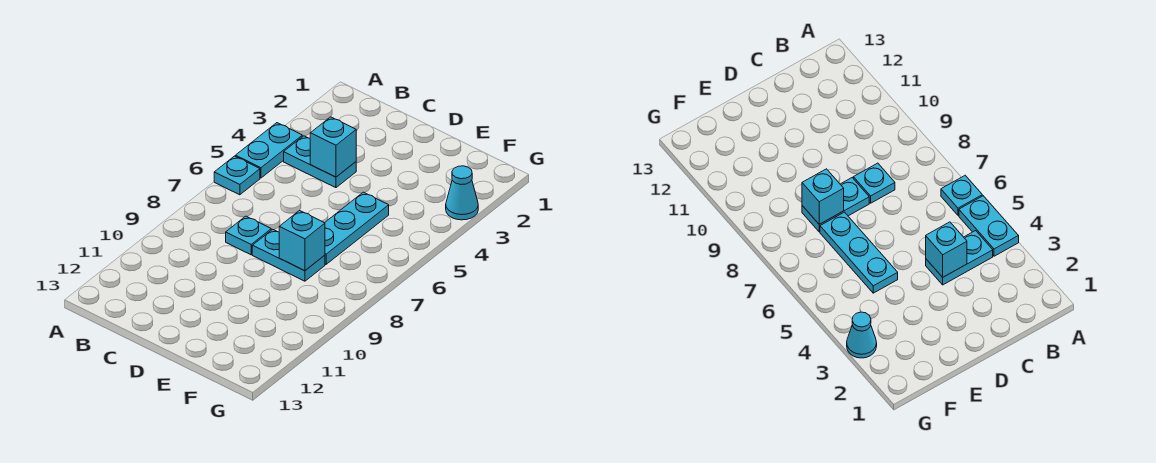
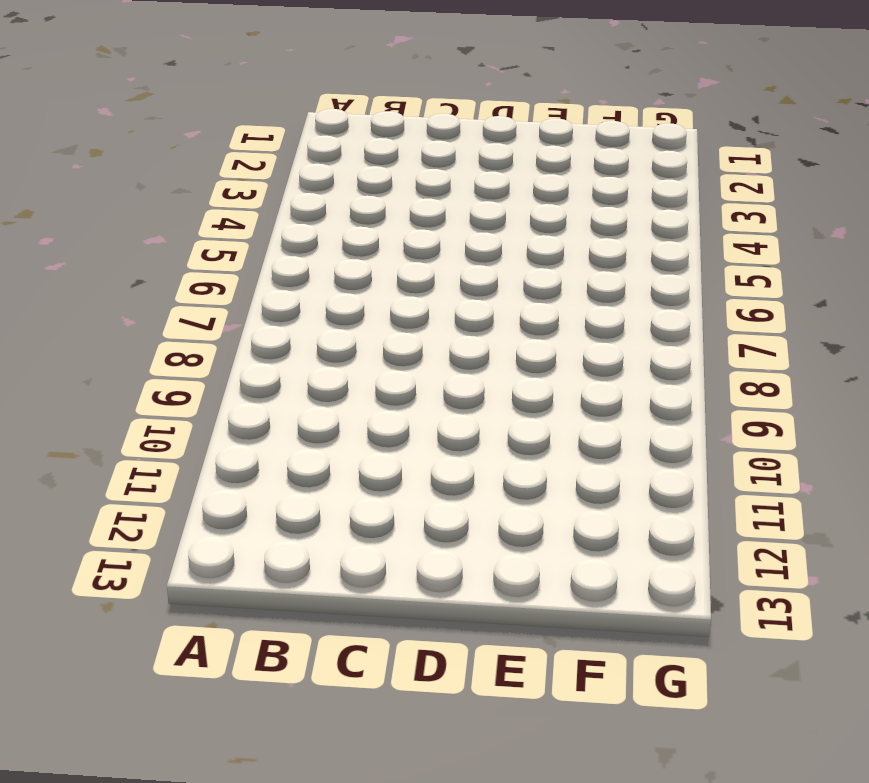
none -> cyan plate A4:A5 level 1
none -> cyan plate A6 level 1

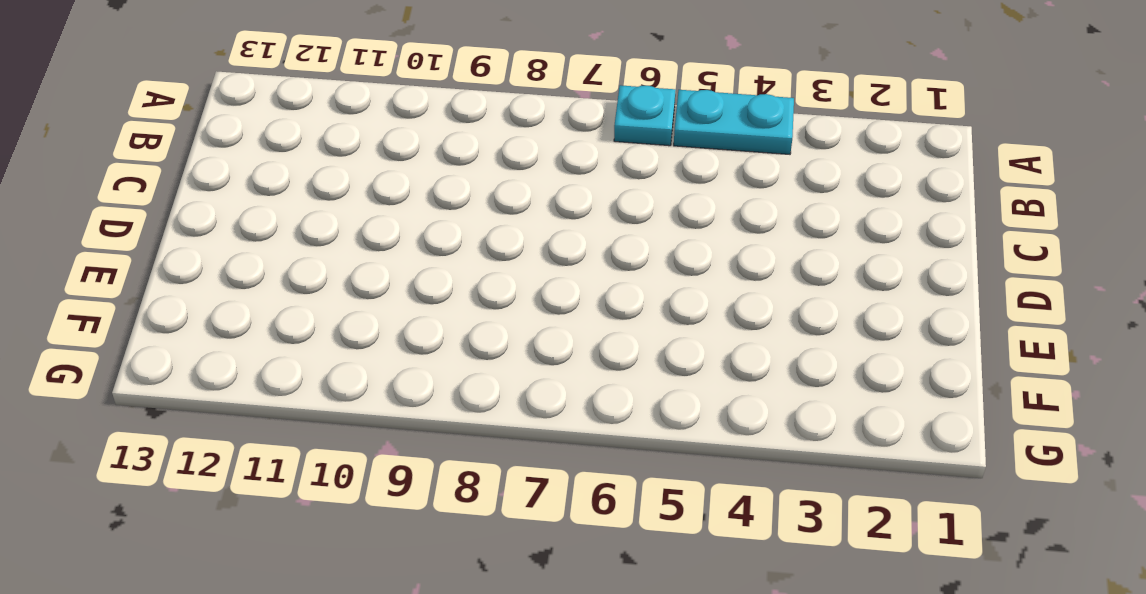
none -> cyan plate B4:C4 level 1
none -> cyan plate C8 level 1

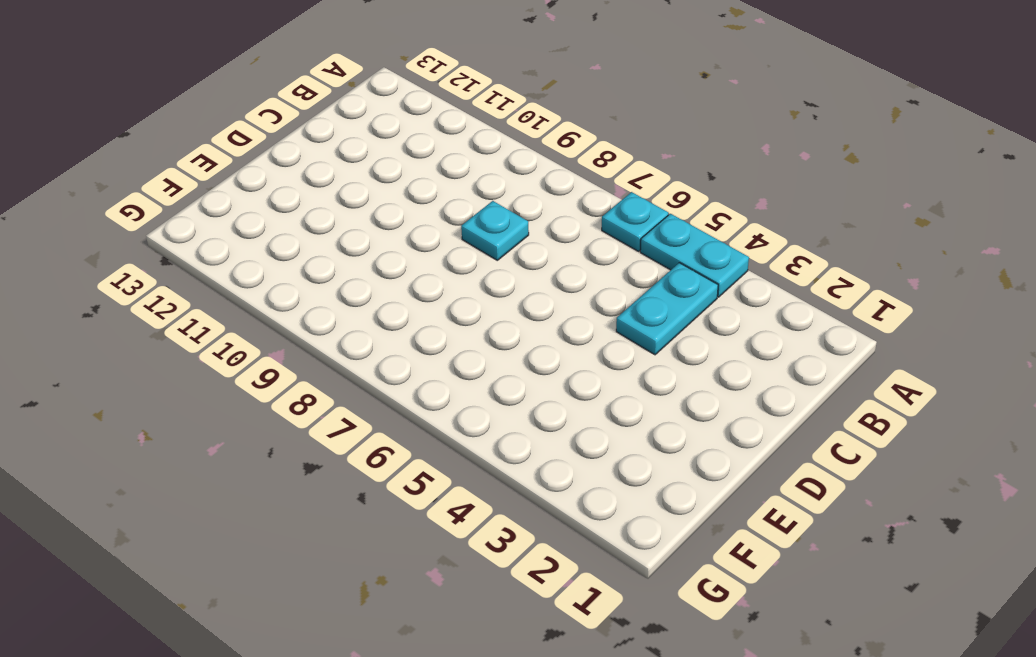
none -> cyan plate D8:E8 level 1
none -> cyan plate E5:E7 level 1

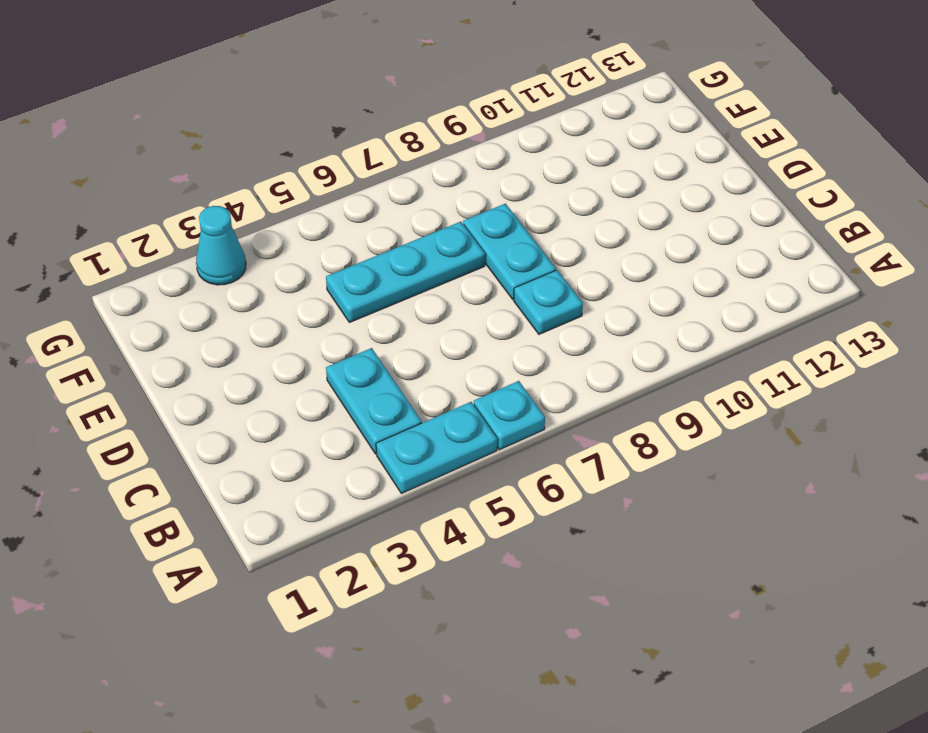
none -> cyan brick C4 level 2
none -> cyan brick E8 level 2

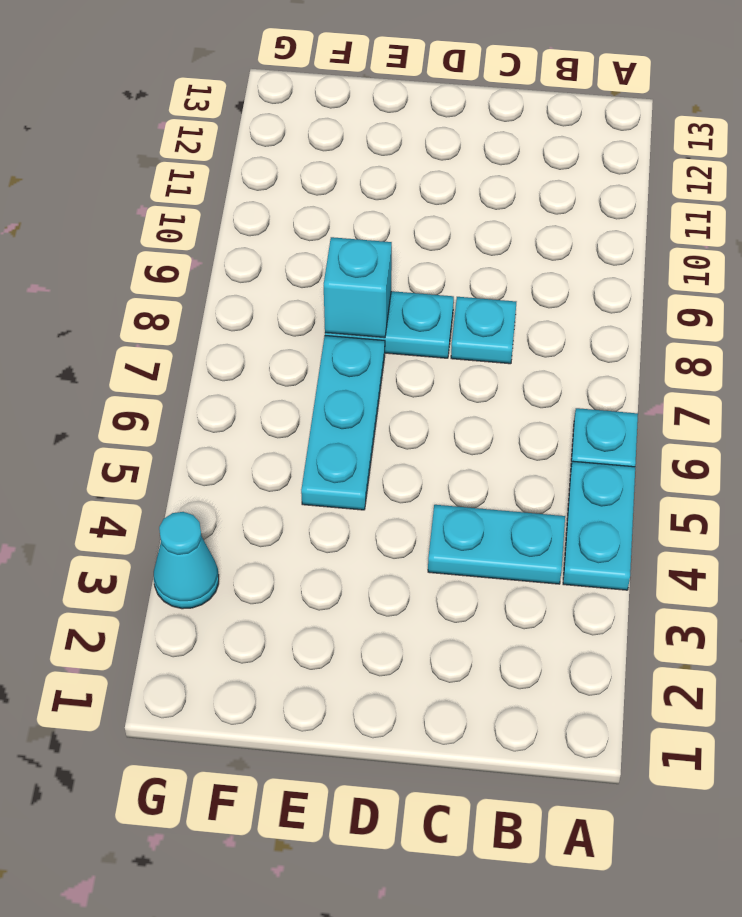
none -> cyan brick C4 level 2

